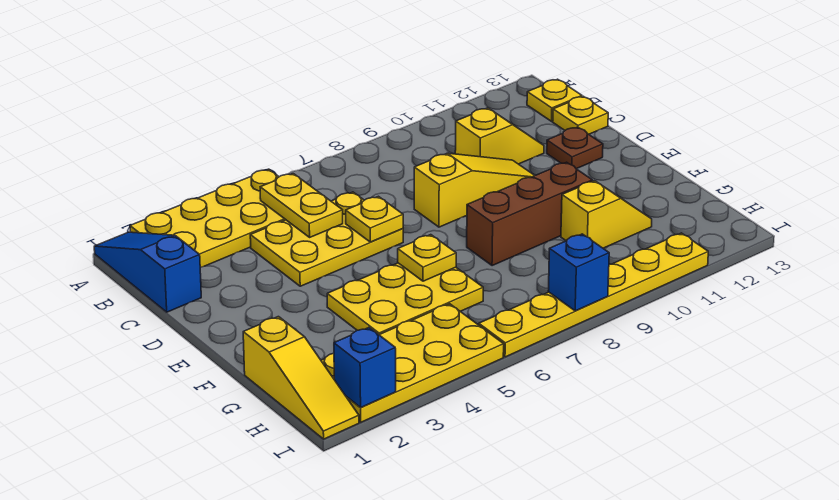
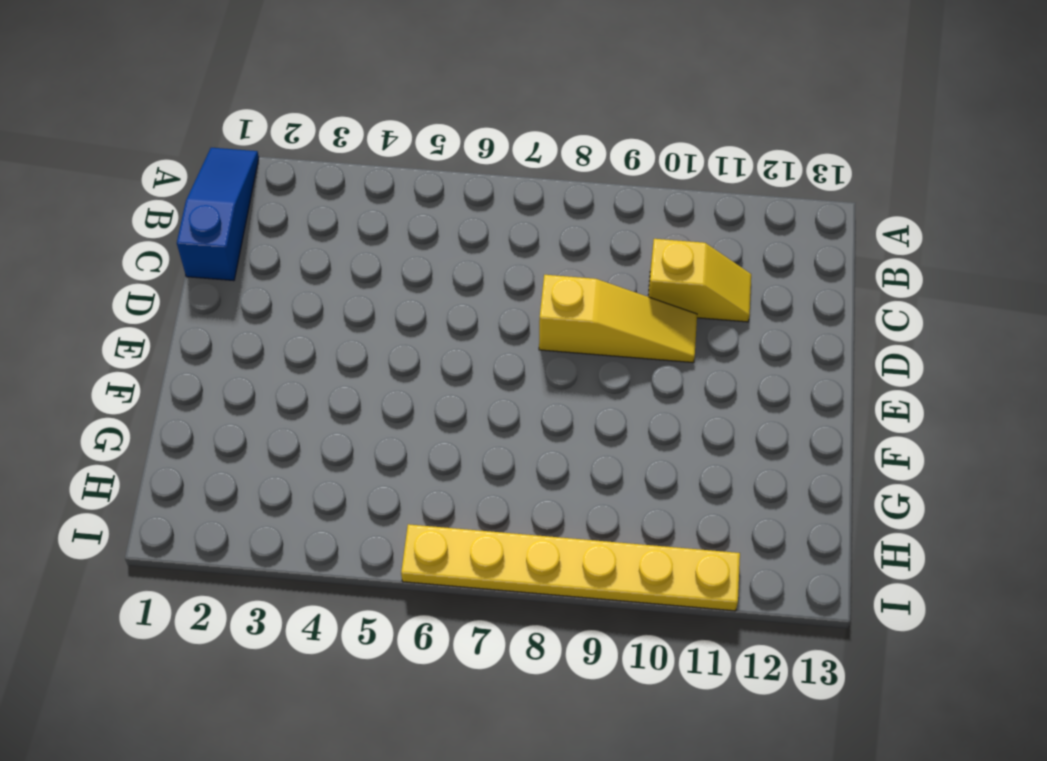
none -> yellow plate A2:B5 level 1
none -> yellow plate B13 level 1
none -> yellow plate C4:D6 level 1

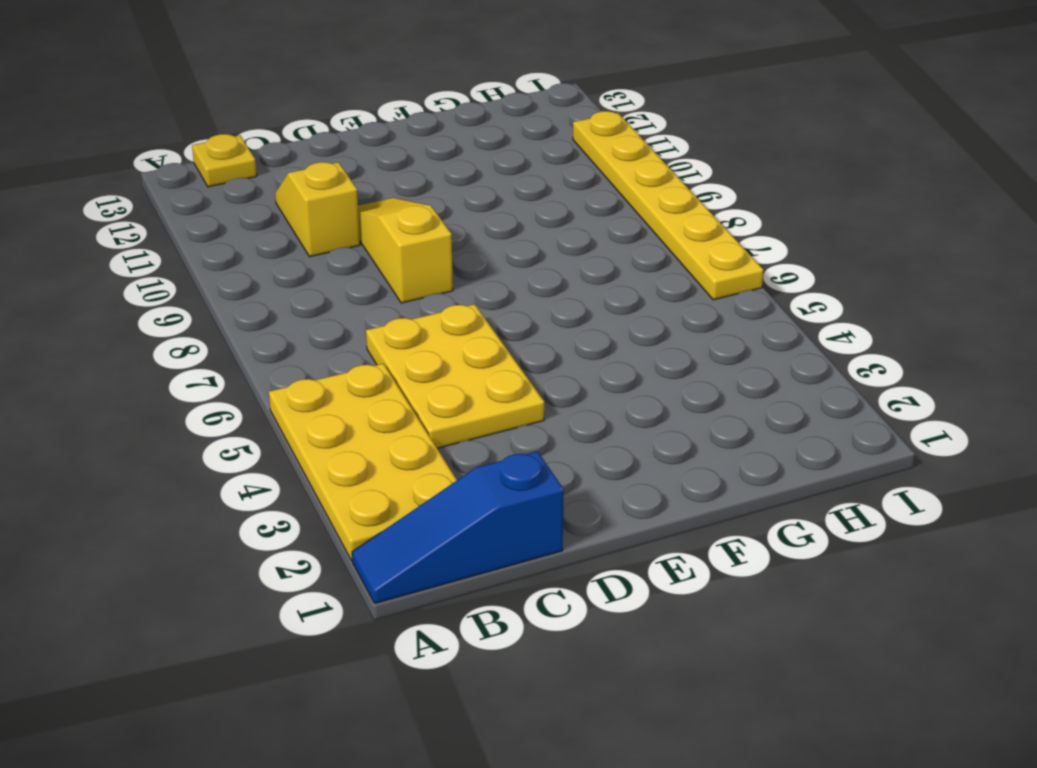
none -> yellow plate C13 level 1
none -> brown plate D12 level 1
none -> yellow plate F4:G6 level 1

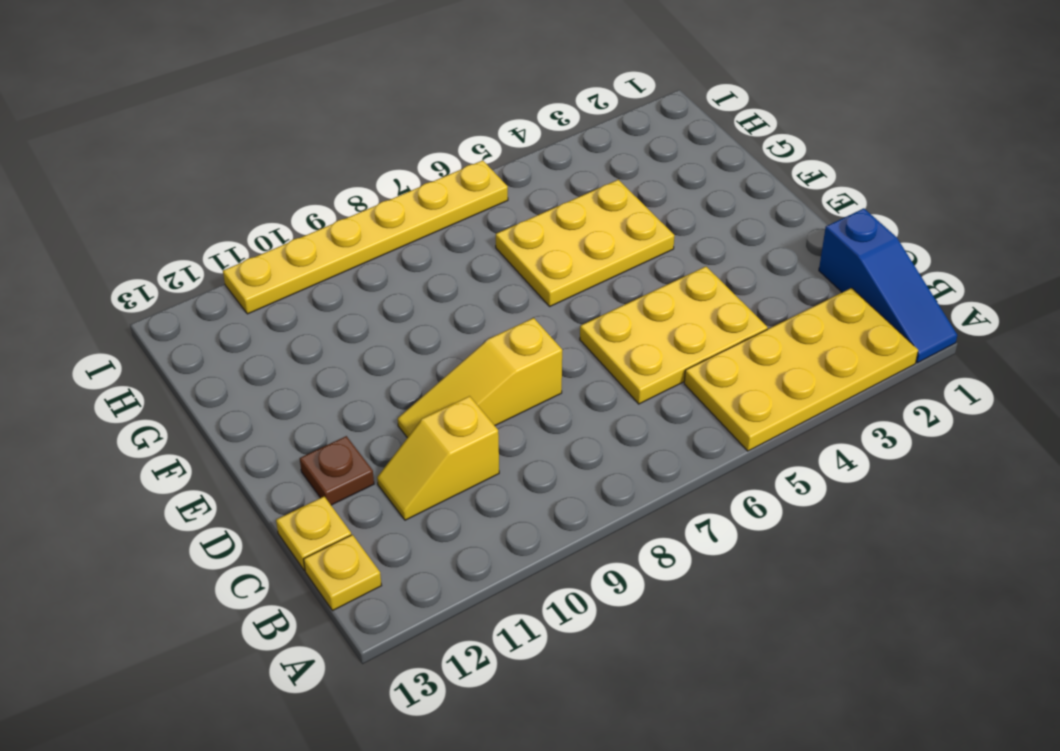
none -> brown brick F8:F10 level 1
none -> yellow slope G1:I1 level 1 top G
none -> yellow slope G10:G11 level 1 top 10

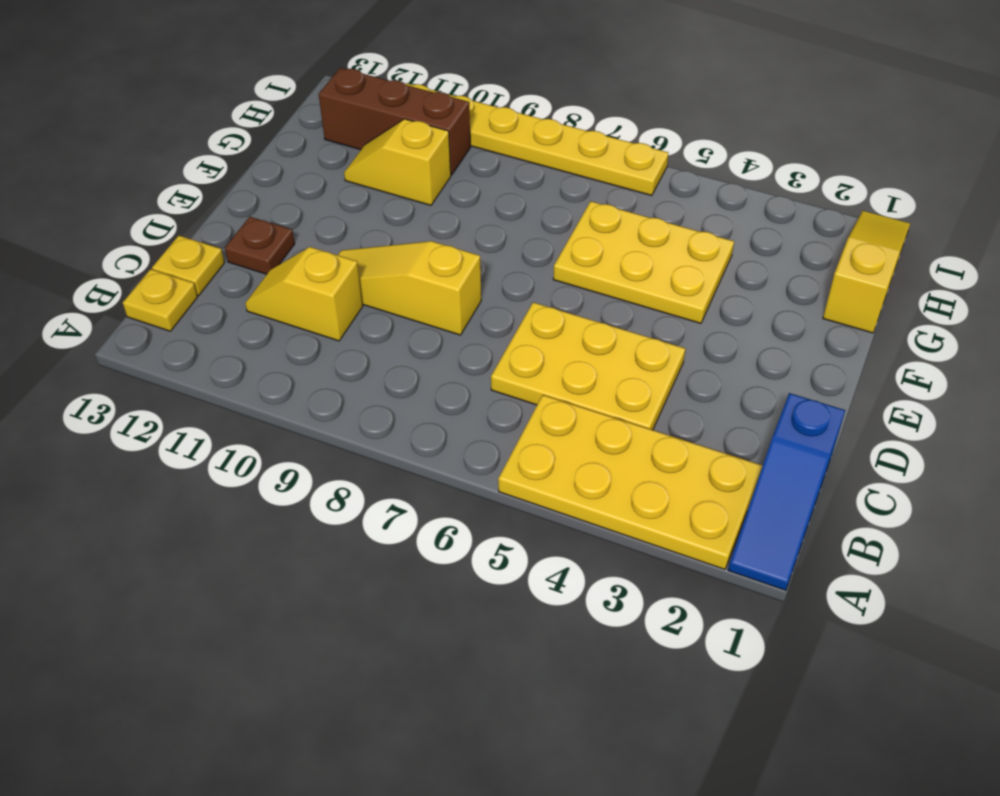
brown brick H10:H12 level 1 -> brown brick F8:F10 level 1
none -> yellow plate H2:I5 level 1
none -> yellow plate B5:C5 level 2
none -> yellow plate D6 level 2

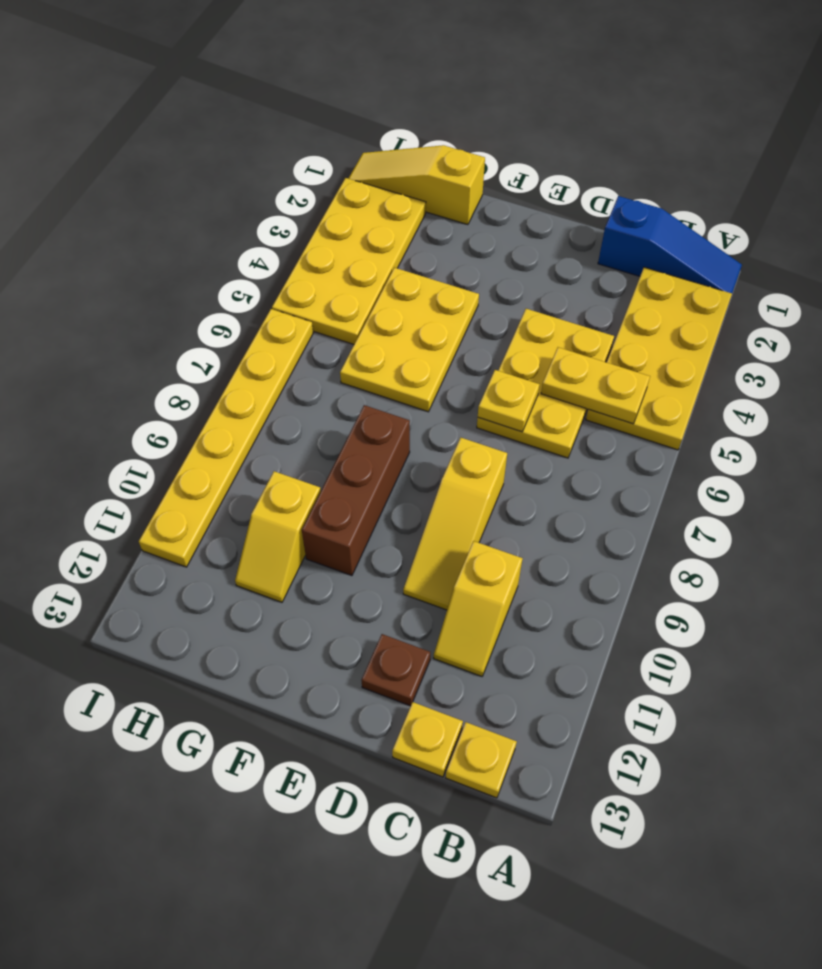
none -> yellow plate F6 level 2
none -> blue brick I2 level 2
none -> blue brick I8 level 2

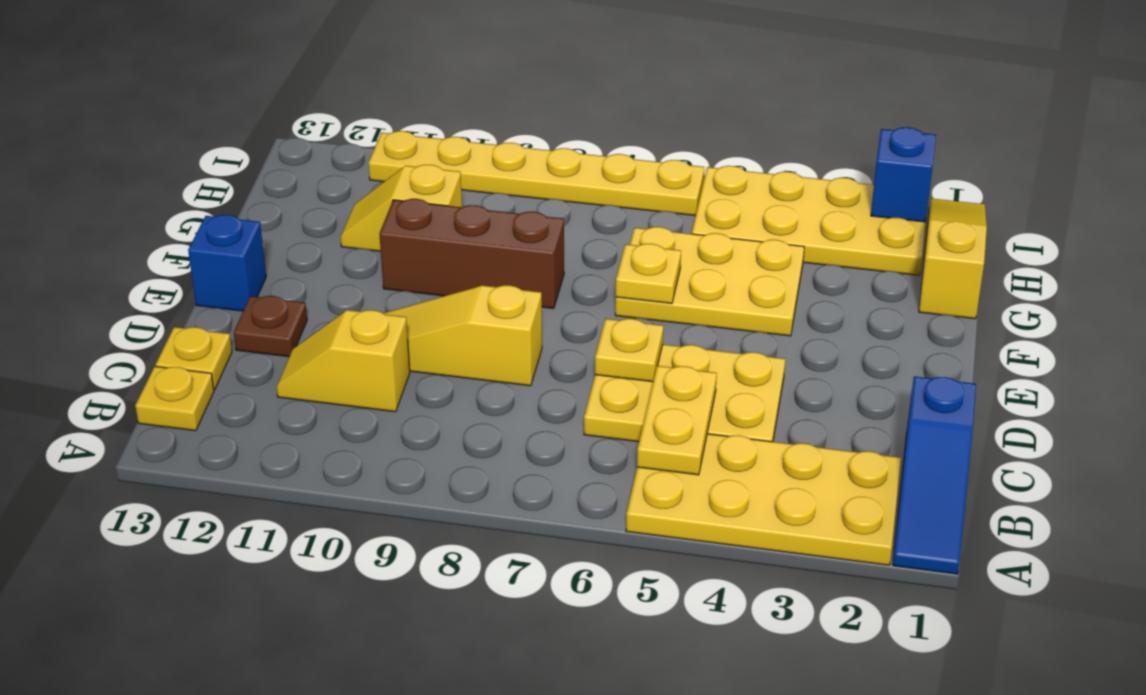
blue brick E13 level 1 -> blue brick I8 level 2

